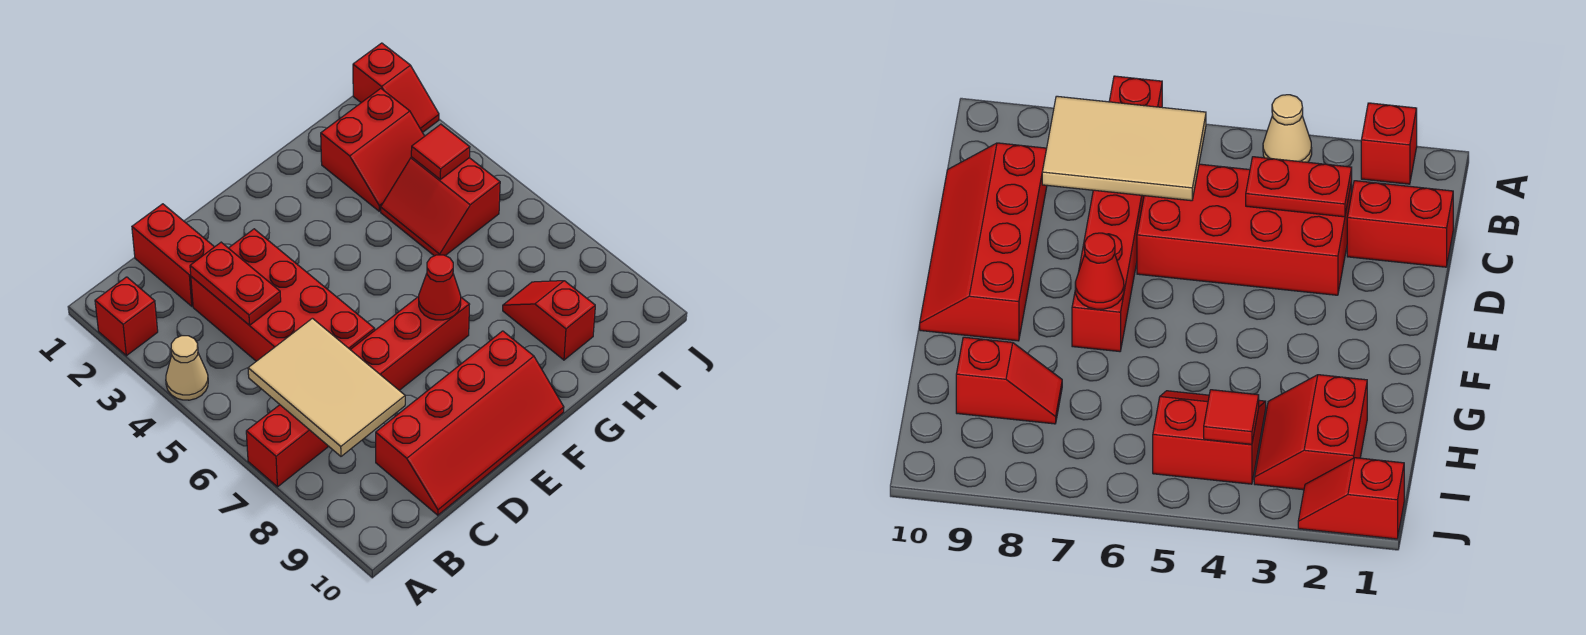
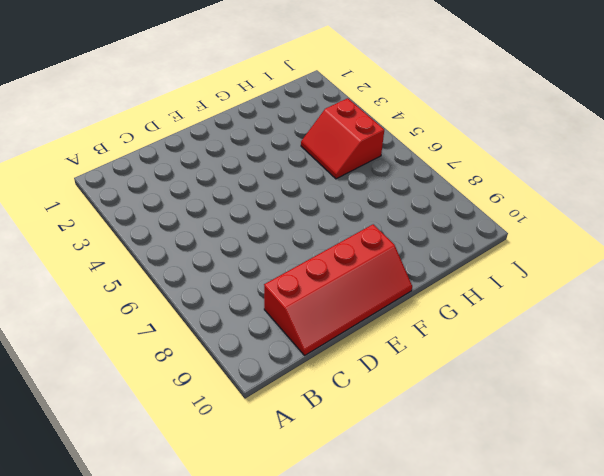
none -> red brick A2 level 1
none -> tan cone A4 level 1
none -> red brick A7:F7 level 1

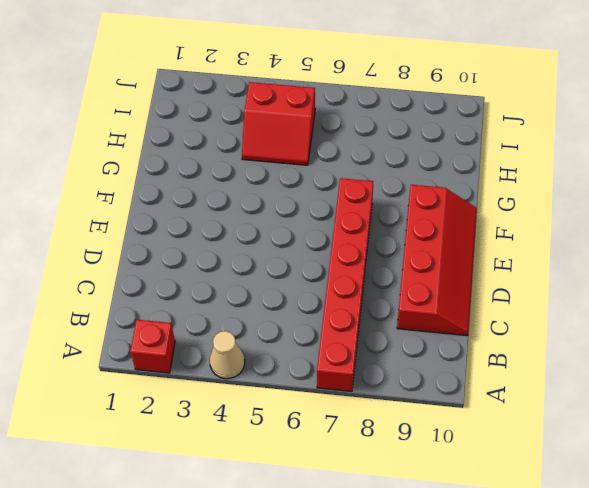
none -> red brick C1:C2 level 1
none -> red brick C3:D6 level 1
none -> red slope H2:I3 level 1 top 2

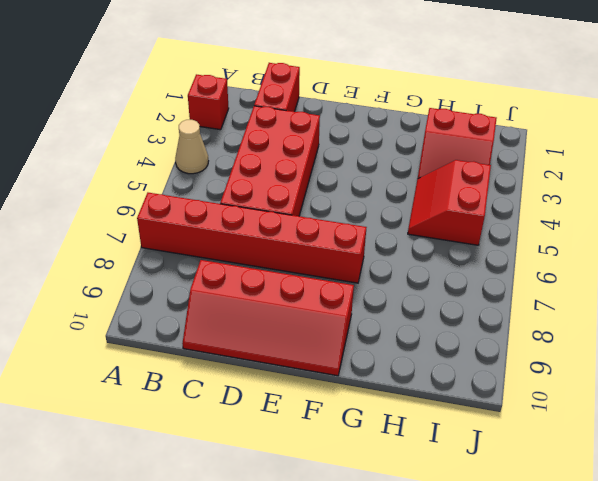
none -> red slope H8:H9 level 1 top 9
none -> red slope J1:J2 level 1 top 1
none -> tan tile B6:C8 level 2

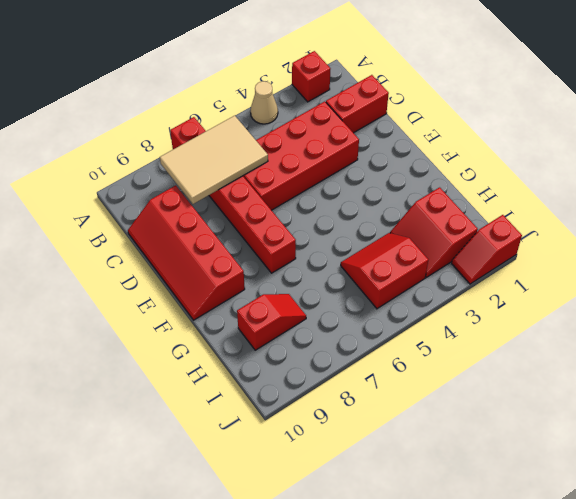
none -> red plate C3:C4 level 2
none -> red cone F7 level 2
none -> red tile I4 level 2

